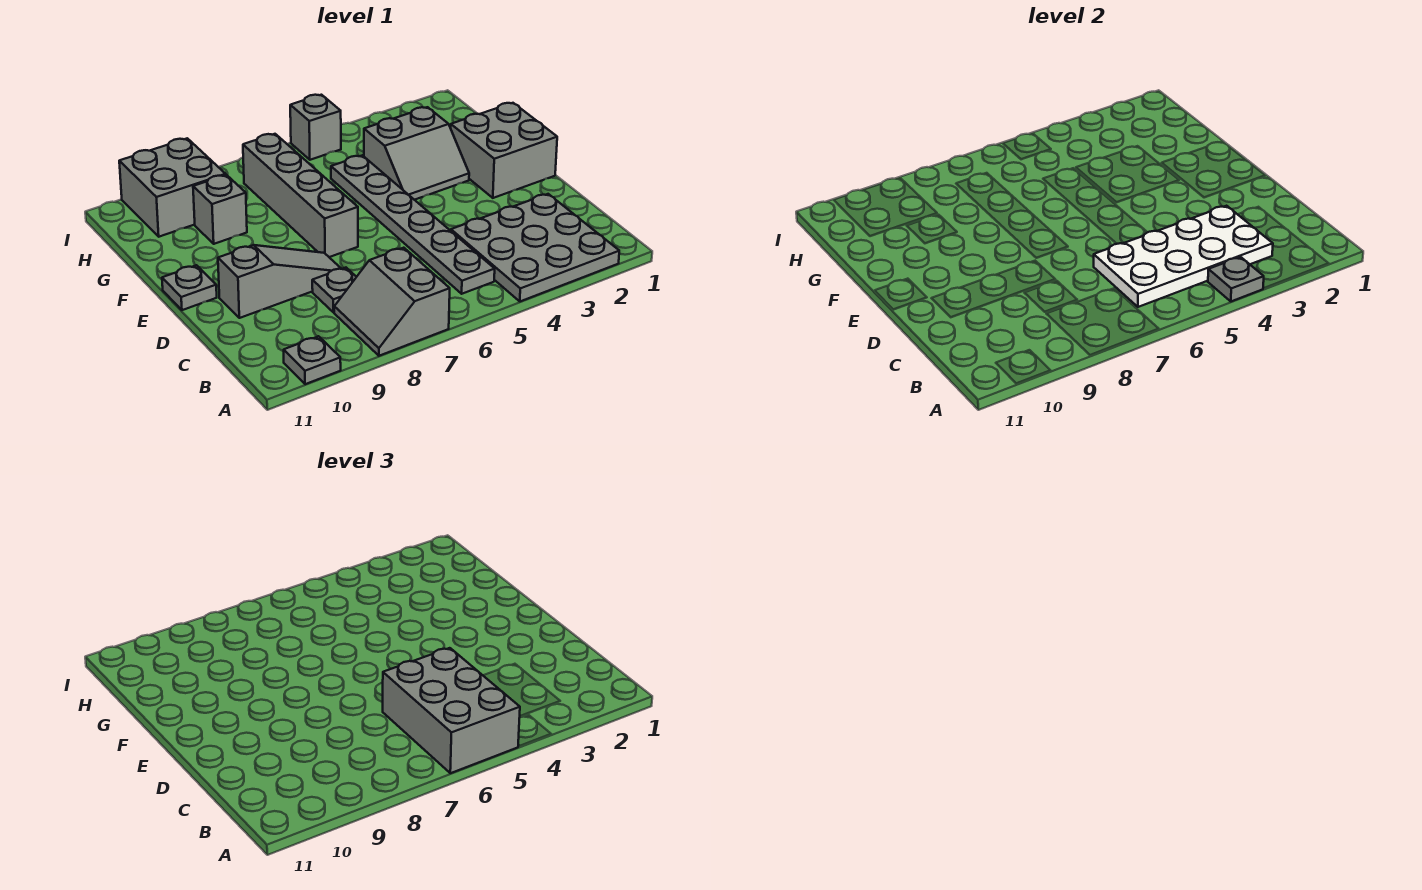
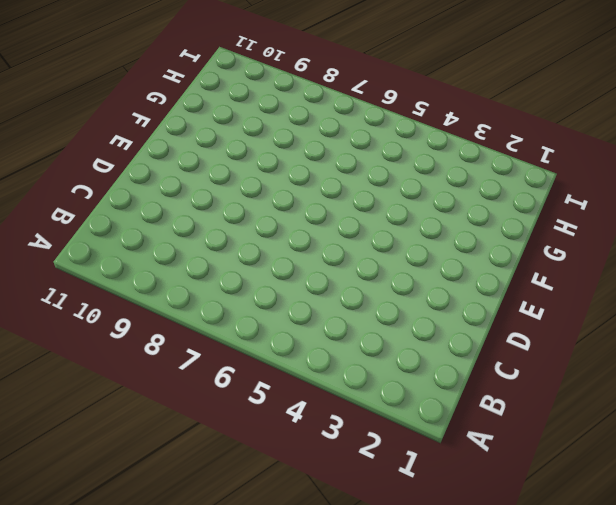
none -> grey plate A2:C4 level 1
none -> grey slope A7:B8 level 1 top 7
none -> grey plate A10 level 1

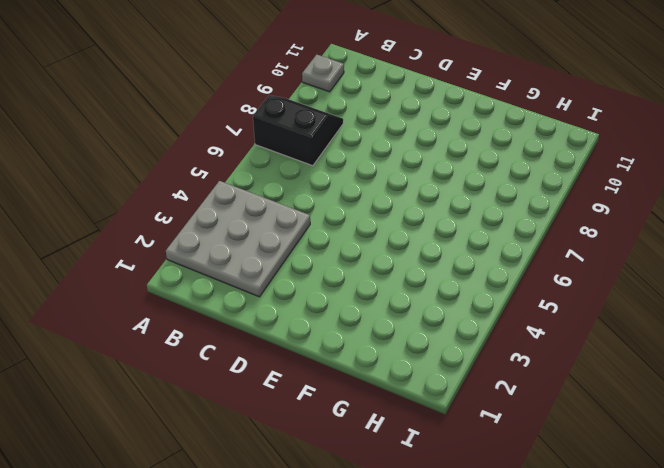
black slope A7:B8 level 1 top 7 -> grey slope A7:B8 level 1 top 7
none -> grey plate B5:G5 level 1
none -> grey plate C8 level 1
none -> grey slope D8:D10 level 1 top 10

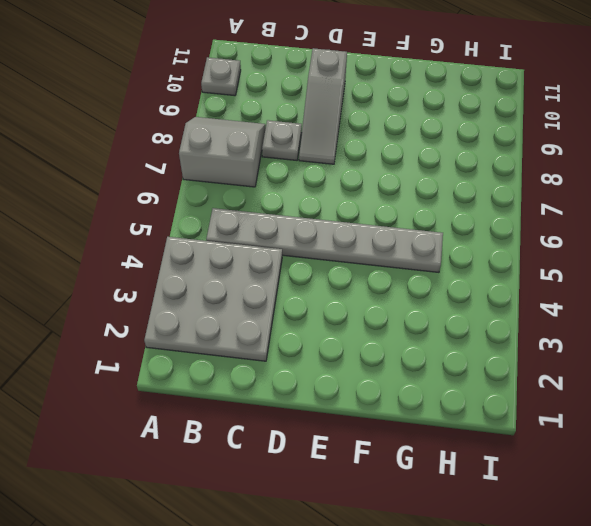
none -> grey brick E1:F2 level 1
none -> grey brick E7:H7 level 1
none -> grey plate E11 level 1

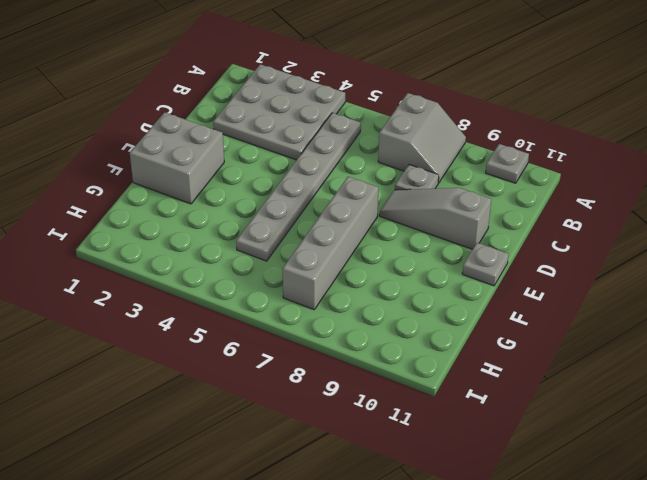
none -> grey slope F3:G4 level 1 top G
none -> grey brick G9 level 1
none -> grey brick H9:I10 level 1

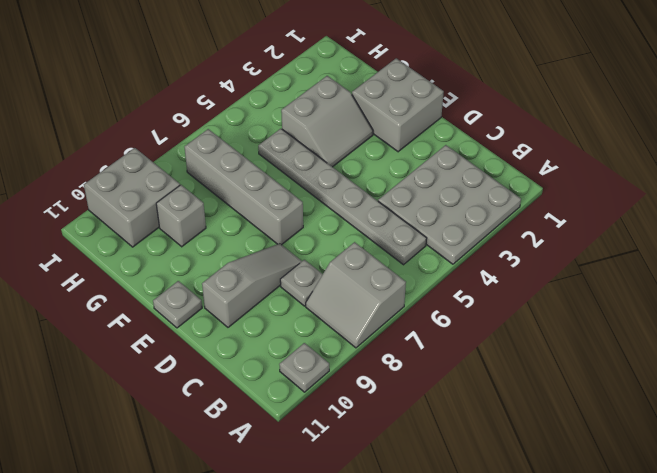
none -> grey brick I5 level 1
none -> grey plate A4 level 2
none -> white plate B3:C6 level 2

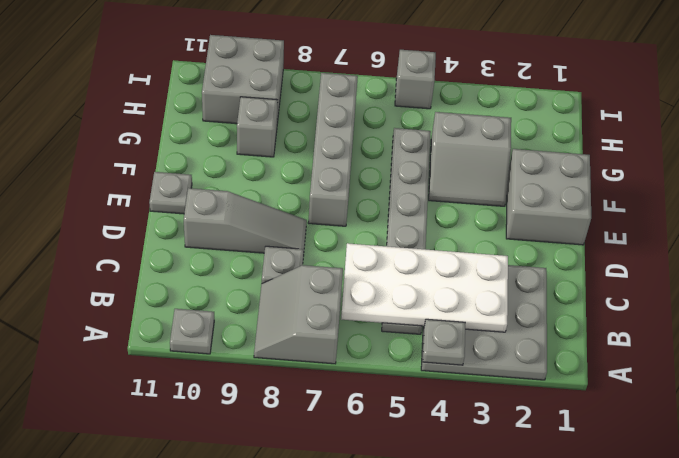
none -> grey brick A5:C6 level 3

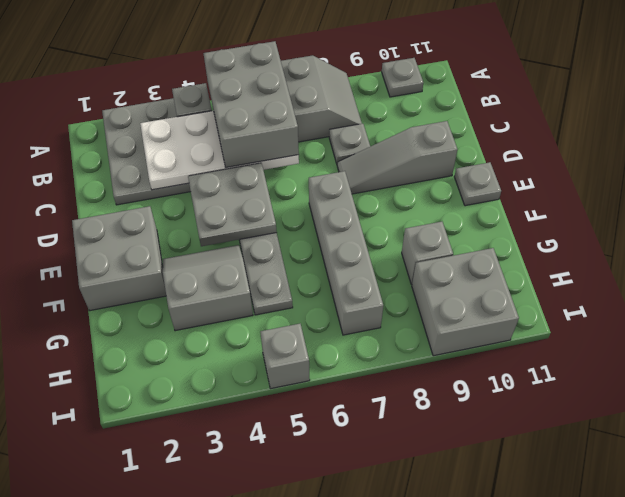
grey plate D4:E5 level 2 -> none

